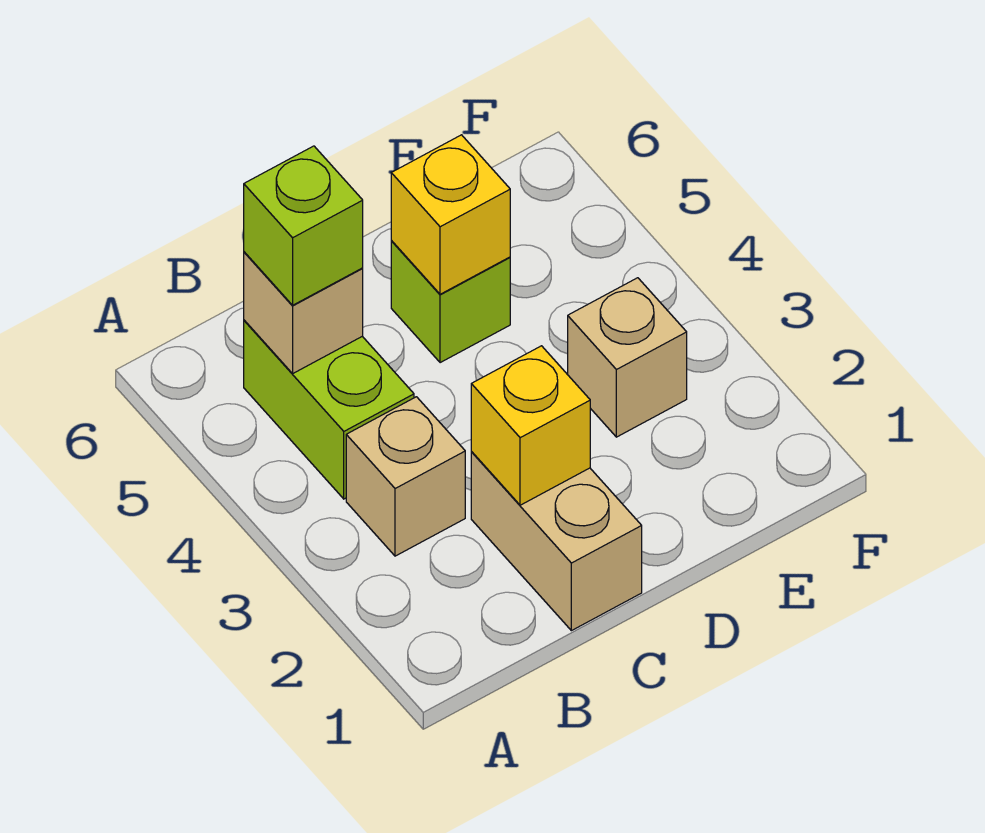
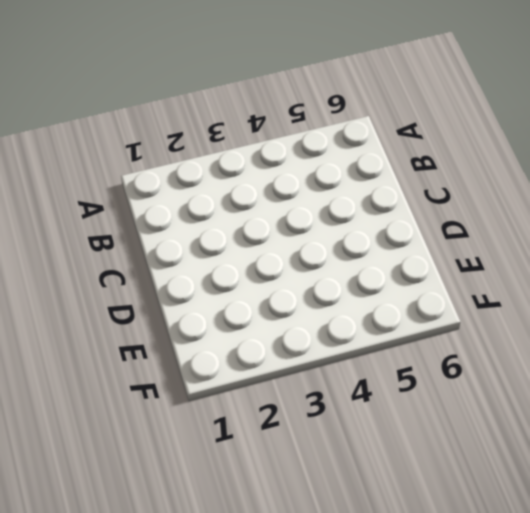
none -> tan brick B3 level 1
none -> lime brick B4:B5 level 1

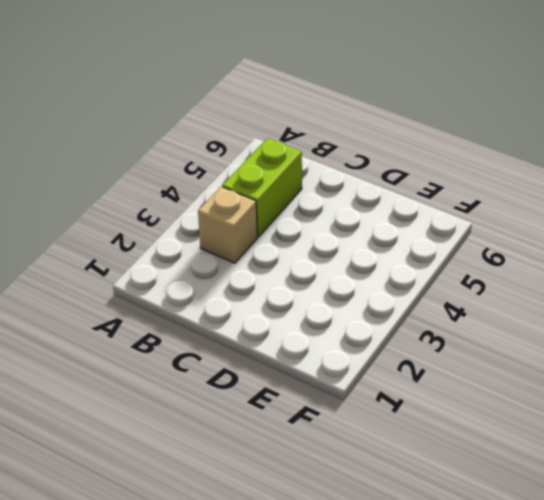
none -> tan brick C1:C2 level 1
none -> lime brick D5 level 1

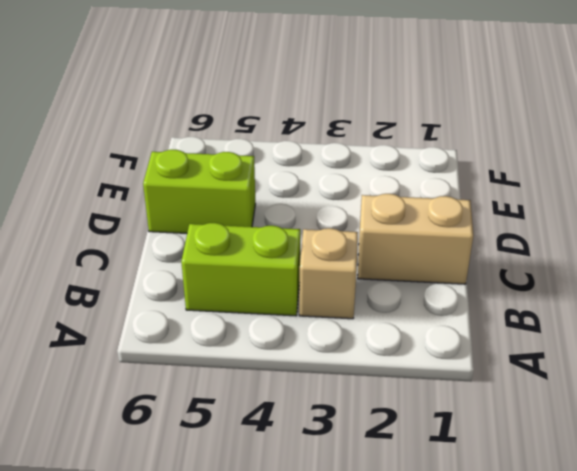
lime brick D5:D6 level 1 -> lime brick D5 level 1
none -> tan brick E3 level 1
none -> tan brick B5 level 2

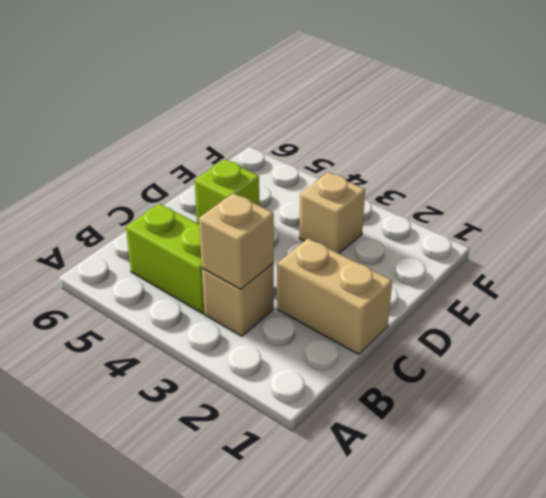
tan brick B3 level 2 -> tan brick B5 level 2
none -> yellow brick C2 level 2
none -> yellow brick D5 level 2

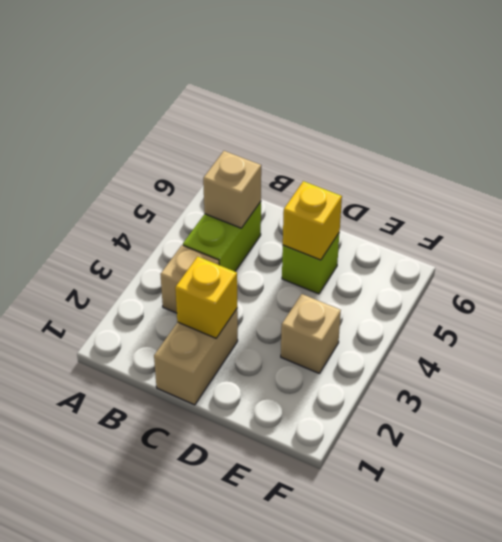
none -> lime brick B5 level 3

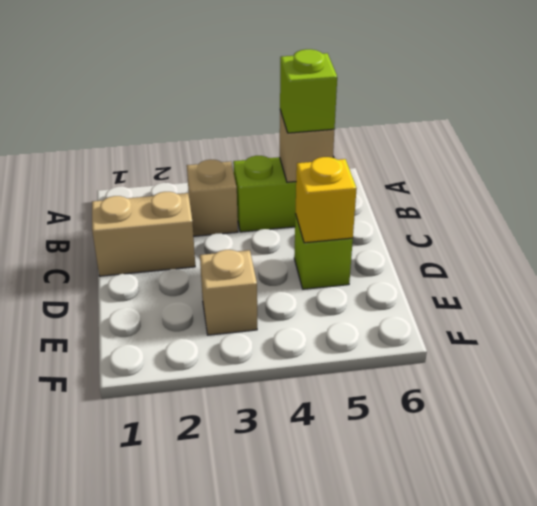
none -> yellow brick C2 level 2

